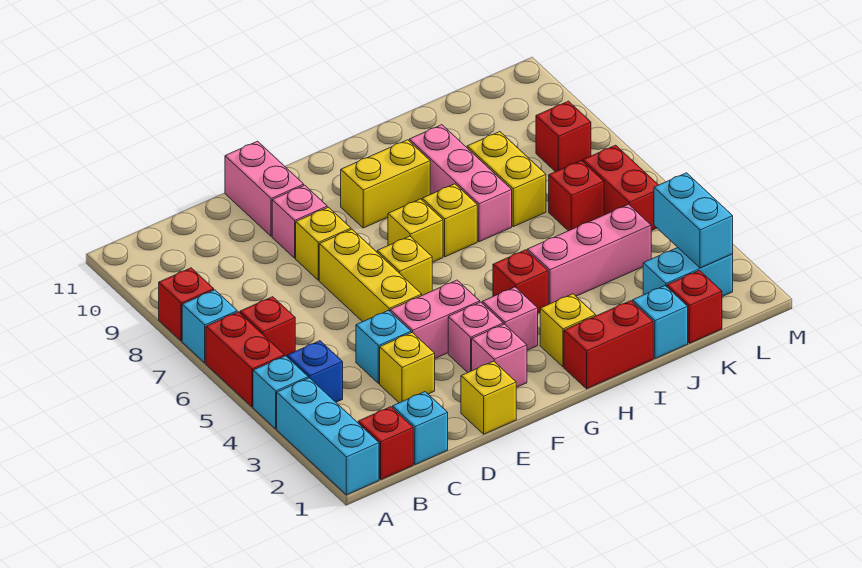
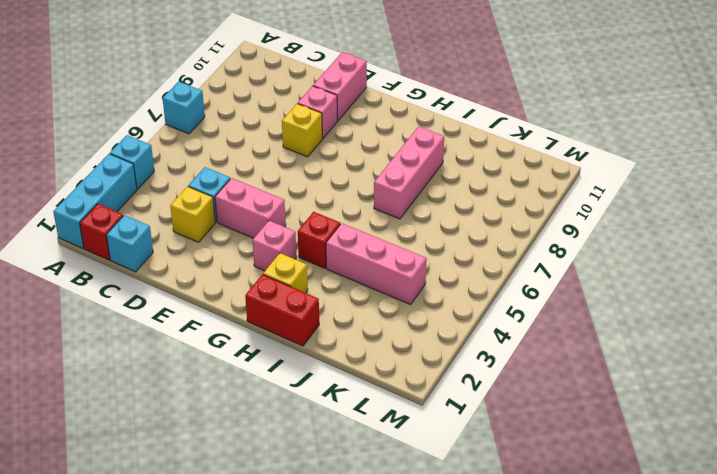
none -> red brick A5:A6 level 1
none -> red brick A8 level 1
none -> blue brick B4 level 1
none -> red brick B6 level 1

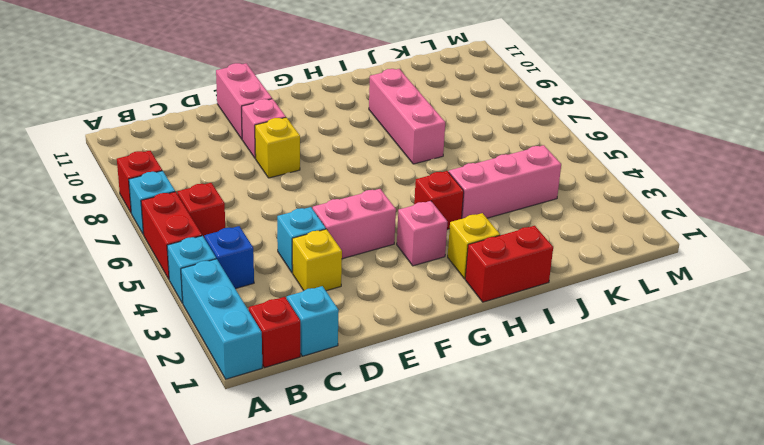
none -> yellow brick E1 level 1
none -> yellow brick E5:E7 level 1
none -> pink brick F2 level 1
none -> pink brick F3 level 1

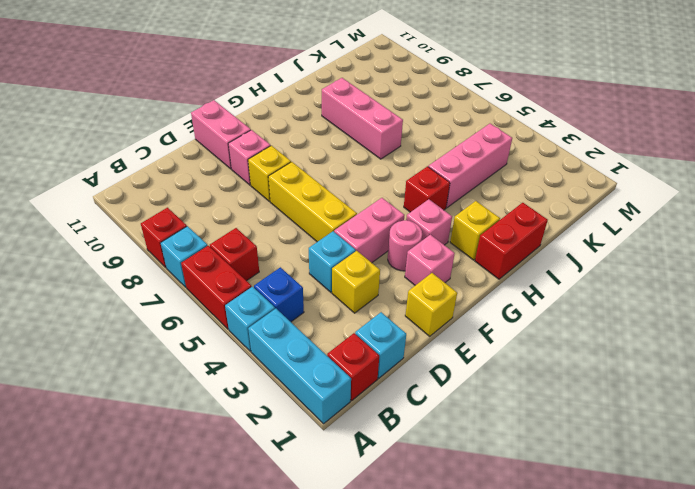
pink round brick F3 level 1 -> pink brick F3 level 1
none -> yellow brick F6 level 1
none -> yellow brick G7 level 1
none -> yellow brick G9:H9 level 1
none -> yellow brick H7 level 1

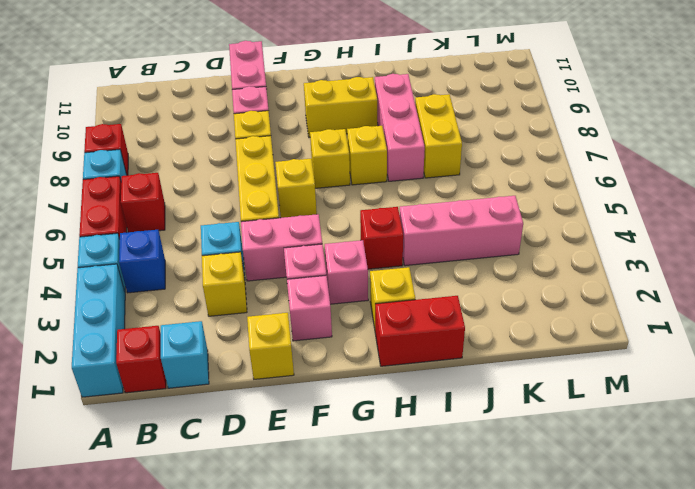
none -> cyan brick J1 level 1
none -> red brick K1 level 1
none -> cyan brick K2:L2 level 1
none -> red brick K6 level 1

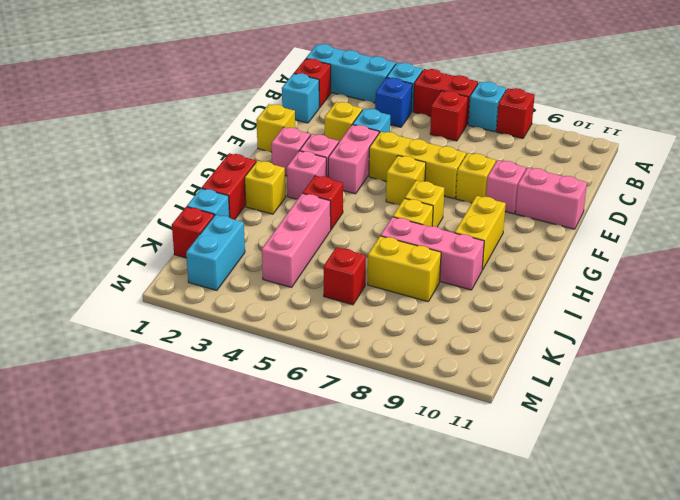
none -> red brick L5:L6 level 1
none -> red brick L8 level 1
none -> cyan brick L2:L3 level 2

